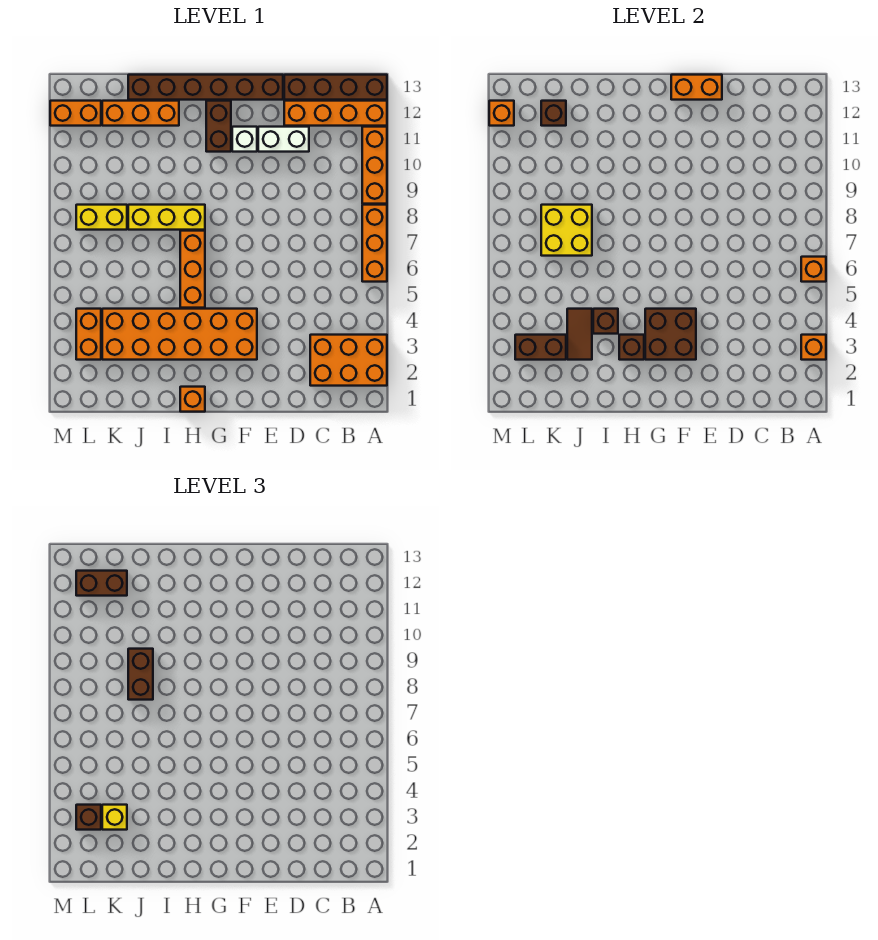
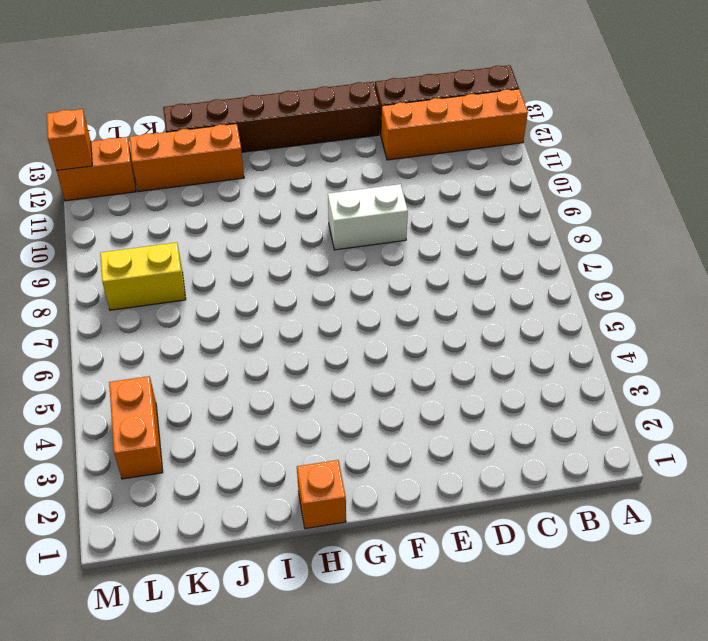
white brick E9:F9 level 1 -> white brick D11:E11 level 1
none -> orange brick A2:C3 level 1
none -> orange brick A6:A8 level 1
none -> orange brick A9:A11 level 1
none -> orange brick F3:K4 level 1

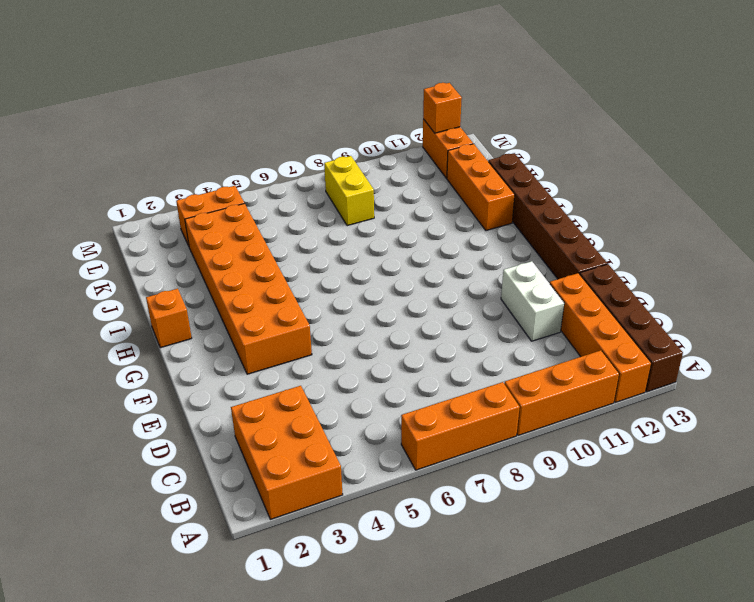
none -> white brick F11 level 1
none -> brown brick G11:G12 level 1
none -> orange brick H5:H7 level 1
none -> yellow brick H8:J8 level 1

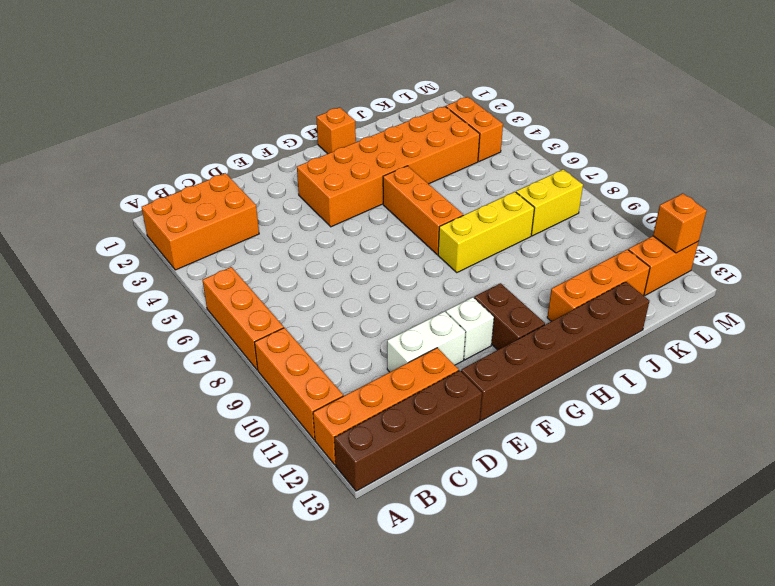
none -> orange brick A3 level 2
none -> orange brick A6 level 2
none -> orange brick E13:F13 level 2
none -> brown brick F3:G4 level 2

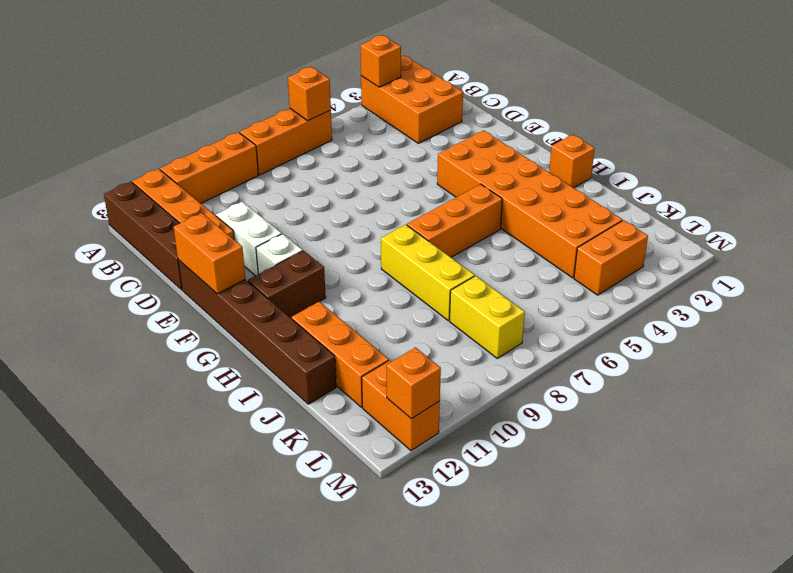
none -> brown brick F3:G4 level 2
none -> brown brick H3 level 2
none -> brown brick I4 level 2
none -> brown tile J3:J4 level 2

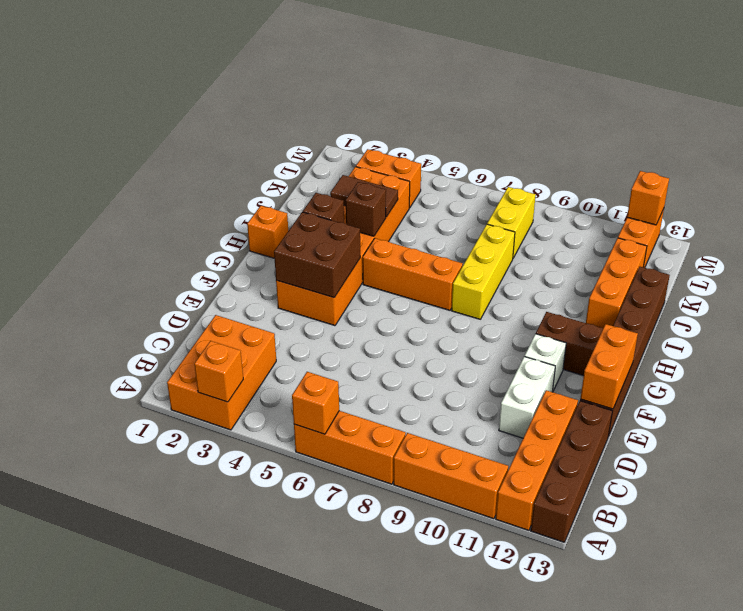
none -> yellow brick J7:K8 level 2
none -> brown brick K3:L3 level 2
none -> brown brick K12 level 2
none -> brown brick J8:J9 level 3

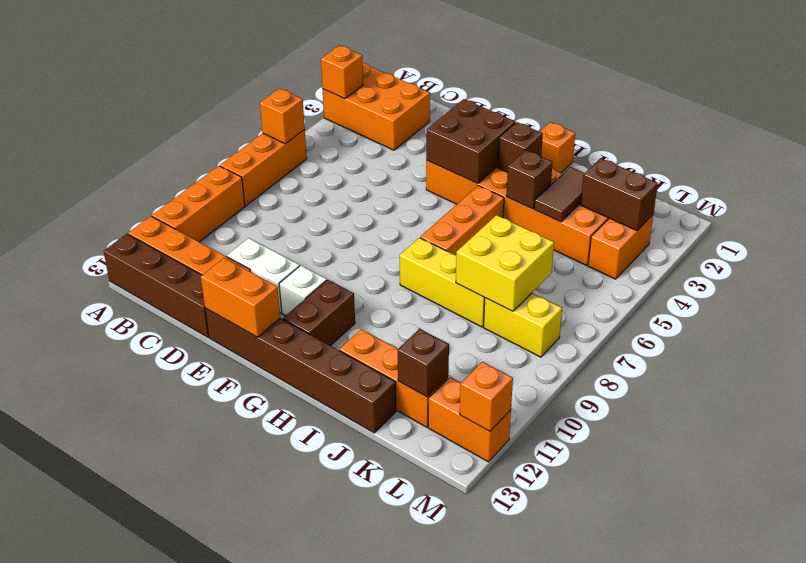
none -> brown brick J8:J9 level 3
none -> yellow brick K3 level 3
none -> brown brick K12:L12 level 3
none -> brown brick L3 level 3

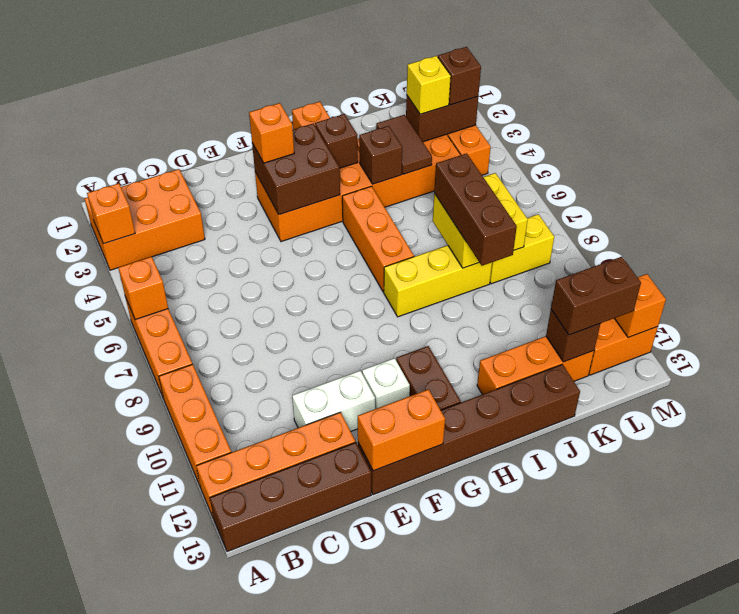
orange brick F3 level 3 -> none
brown brick J7:J9 level 3 -> brown brick J8:J9 level 3

